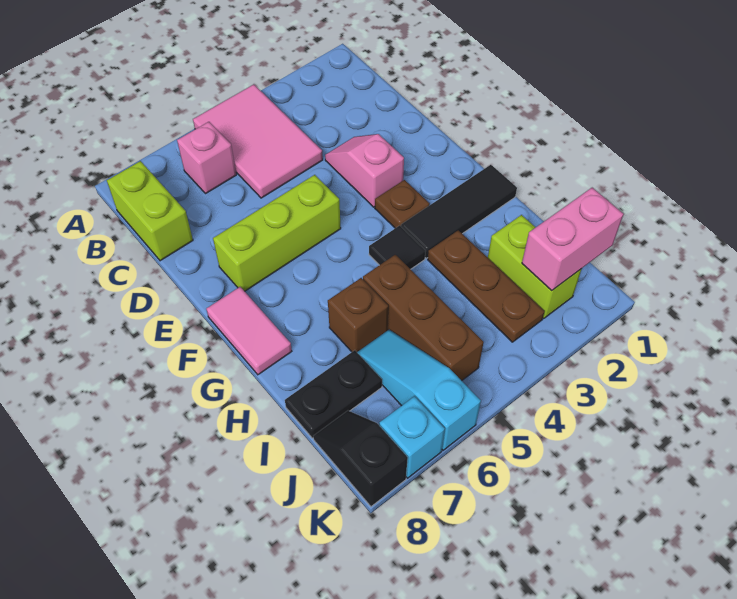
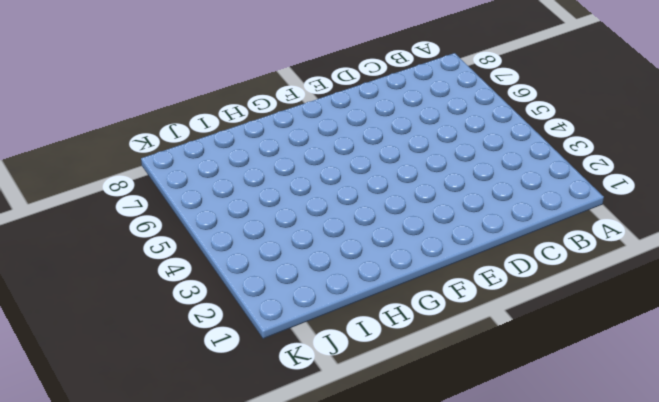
none -> pink tile A4:C5 level 1
none -> pink brick B6 level 1
none -> lime brick B8:C8 level 1

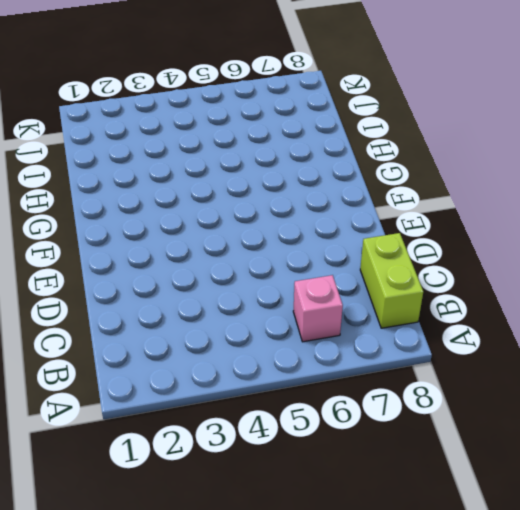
none -> pink tile A4:C5 level 1
none -> pink slope D3:E3 level 1 top E
none -> lime brick E5:E7 level 1

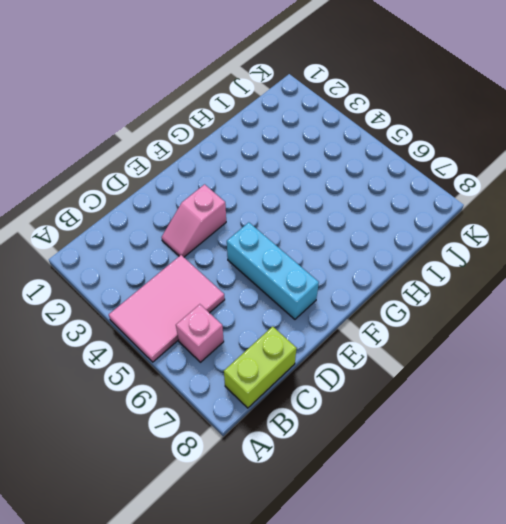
cyan brick E5:E7 level 1 -> lime brick E5:E7 level 1
none -> brown plate F3 level 1
none -> pink tile F8:G8 level 1
none -> black tile G1:G3 level 1

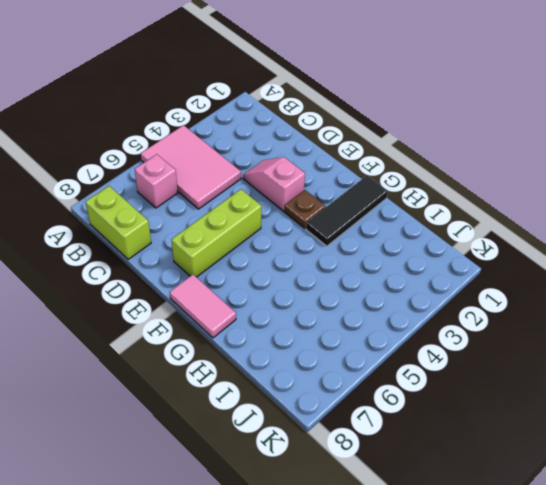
none -> black tile G4 level 1
none -> brown plate H3:J3 level 1
none -> brown brick H5:J5 level 1

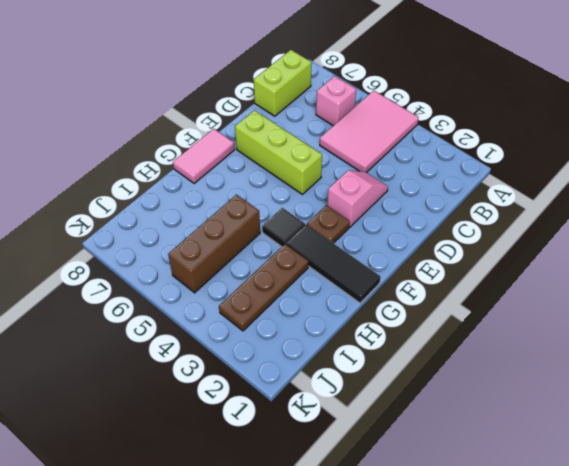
none -> brown brick H6 level 1
none -> lime brick I2:J2 level 1
none -> cyan slope I6:K6 level 1 top K

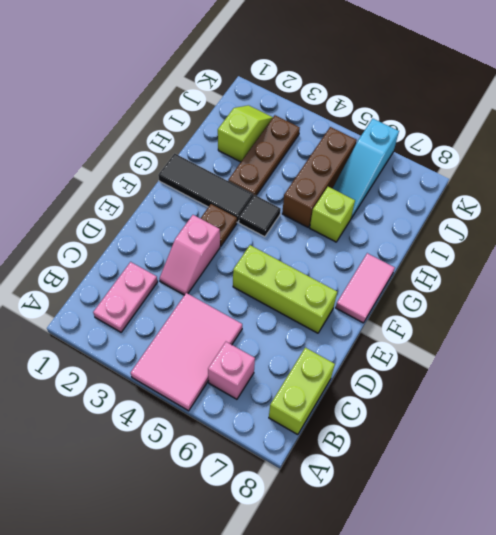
pink plate B2:C2 level 1 -> none
lime brick H6 level 1 -> brown brick H6 level 1
lime slope I2:J2 level 1 top I -> lime brick I2:J2 level 1
none -> black plate I7:I8 level 1
none -> black slope J8:K8 level 1 top K
none -> cyan brick K7 level 1

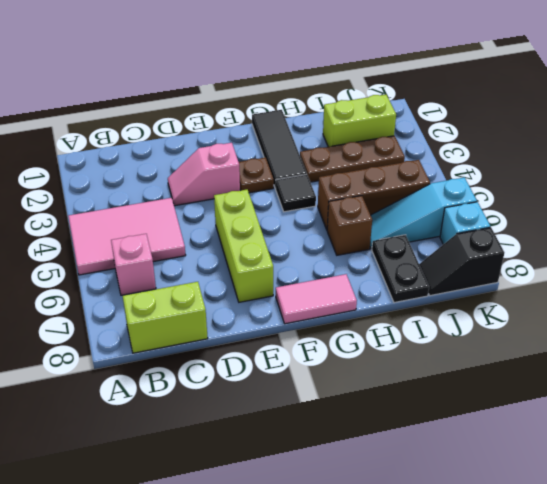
none -> pink brick J1:J2 level 2

